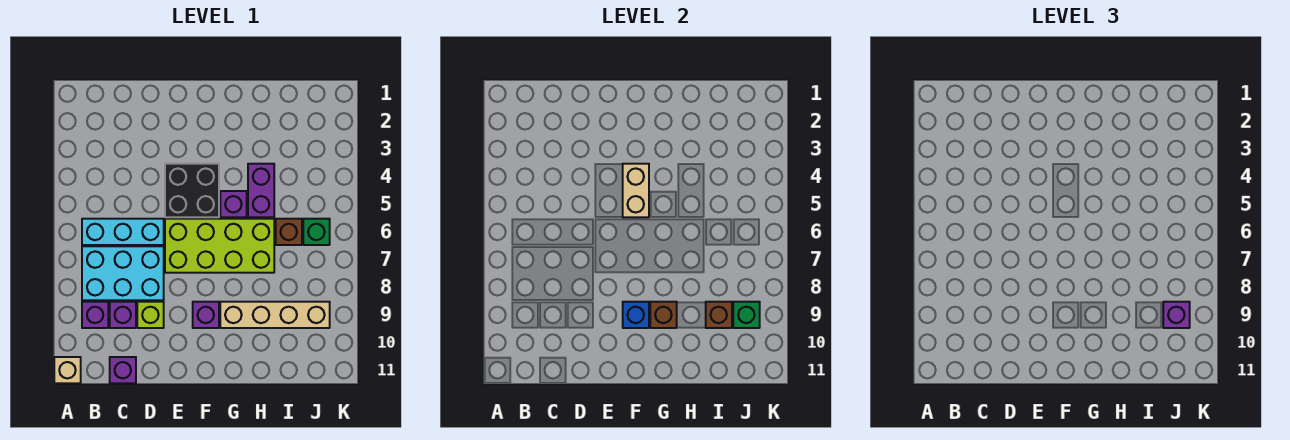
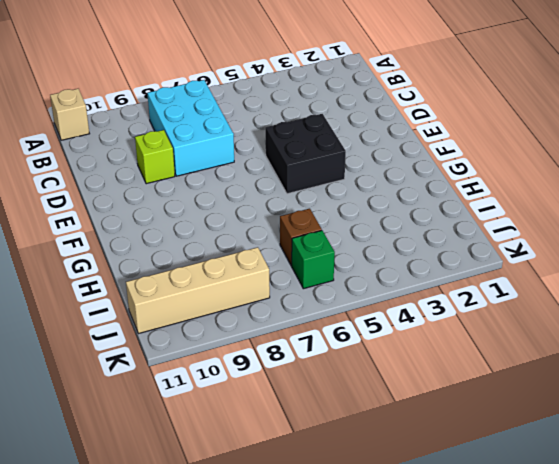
tan brick J8:J11 level 1 -> tan brick G9:J9 level 1
none -> cyan brick B6:D6 level 1
none -> purple brick B9 level 1
none -> purple brick C9 level 1

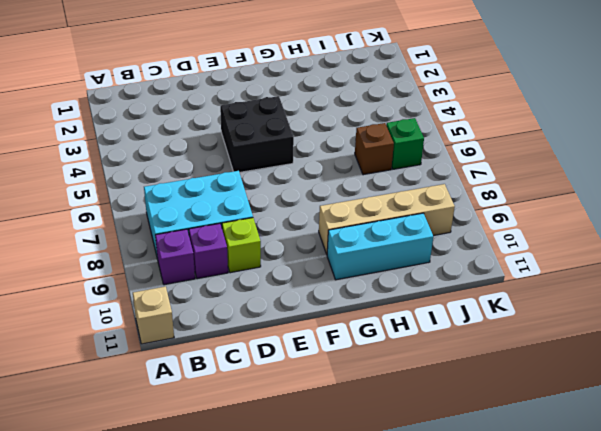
cyan brick G10:I10 level 1 -> cyan brick B6:D6 level 1
none -> purple brick C11 level 1
none -> lime brick E6:H7 level 1
none -> purple brick F9 level 1

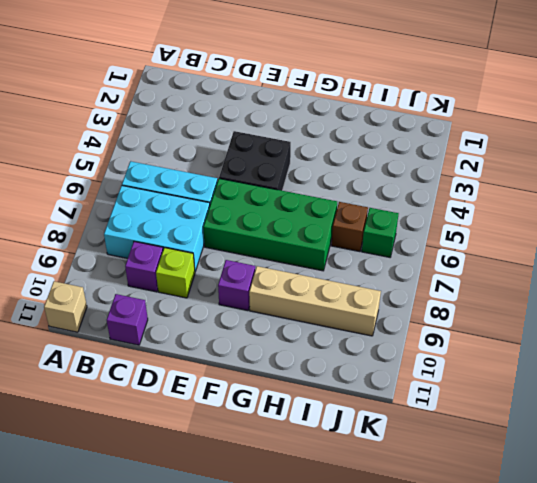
green brick E6:H7 level 1 -> lime brick E6:H7 level 1
none -> purple brick B9 level 1
none -> purple brick G5 level 1
none -> purple brick H4:H5 level 1

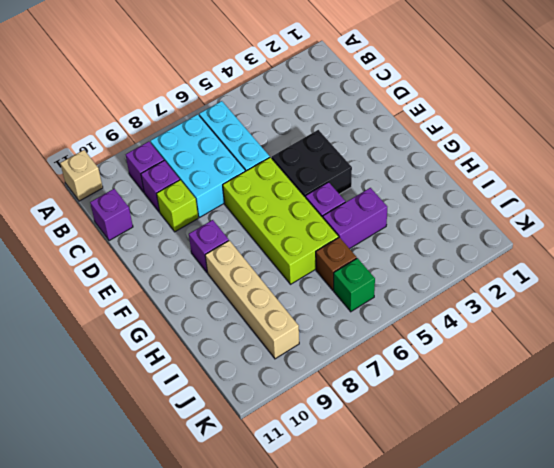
none -> tan brick F4:F5 level 2
none -> blue brick F9 level 2
none -> brown brick G9 level 2

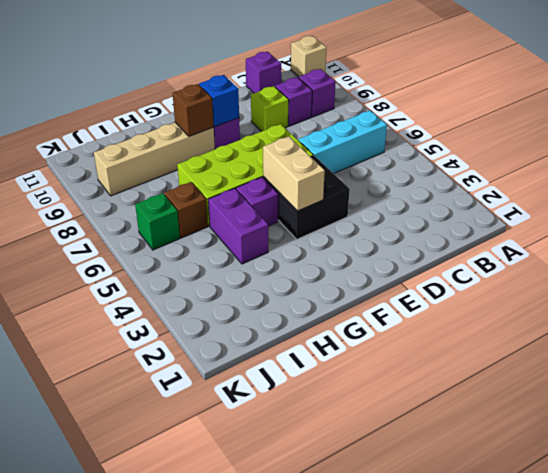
none -> cyan brick B7:D8 level 1
none -> brown brick I9 level 2
none -> green brick J9 level 2

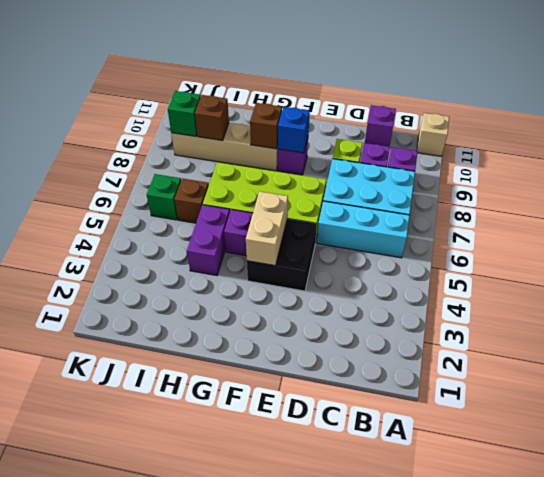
none -> purple brick J9 level 3

